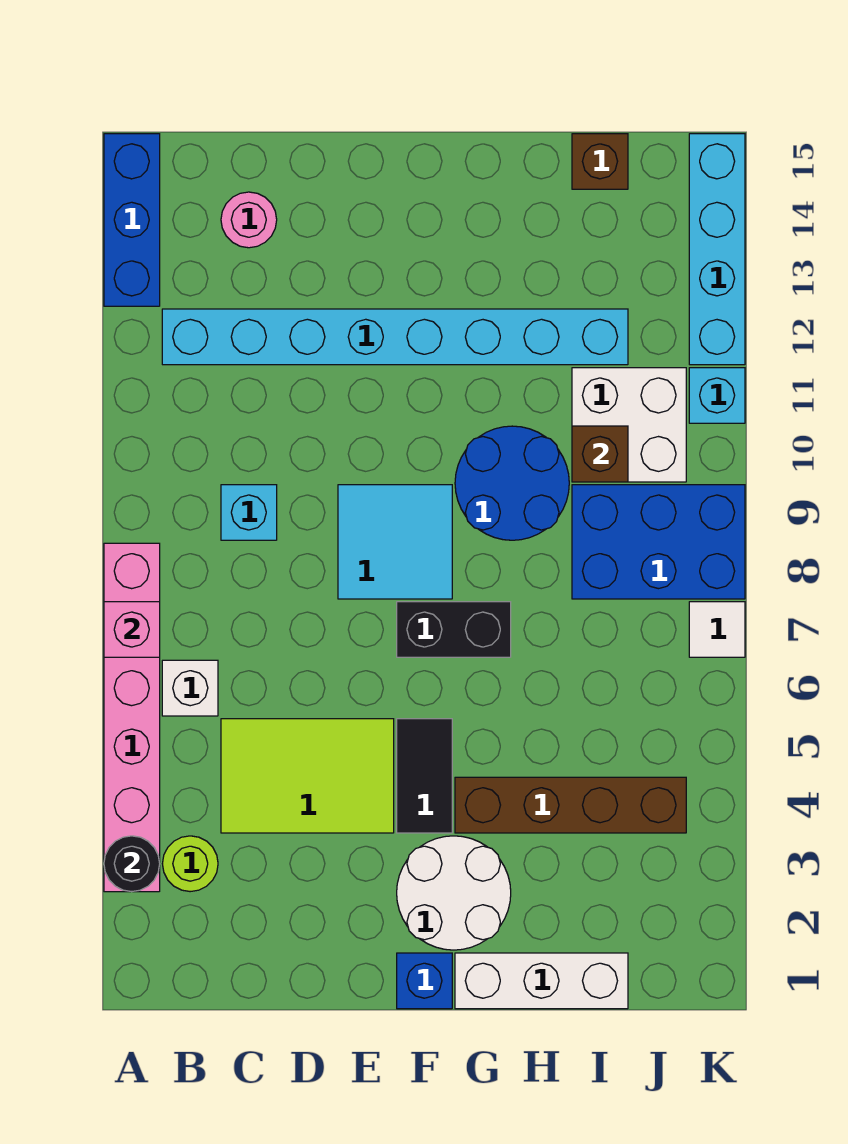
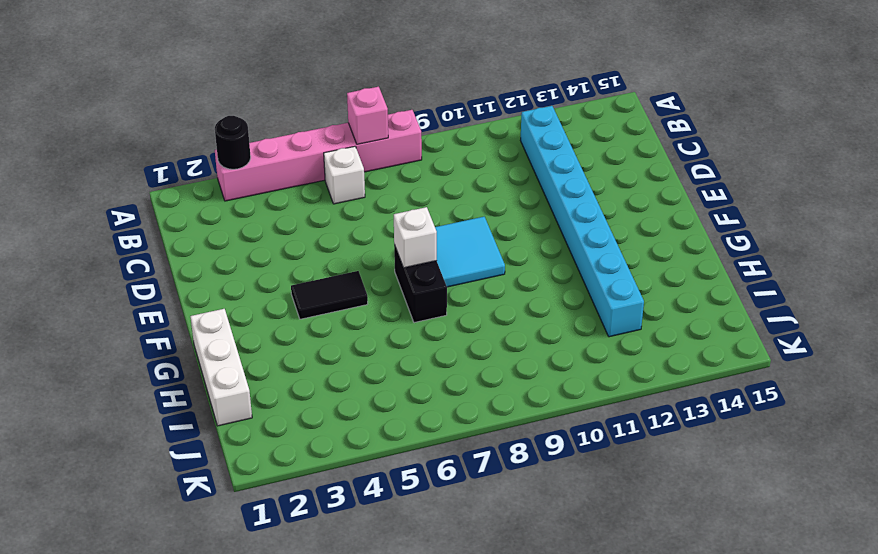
white brick F7 level 2 -> none
none -> blue brick A13:A15 level 1
none -> lime round brick B3 level 1
none -> lime tile C4:E5 level 1

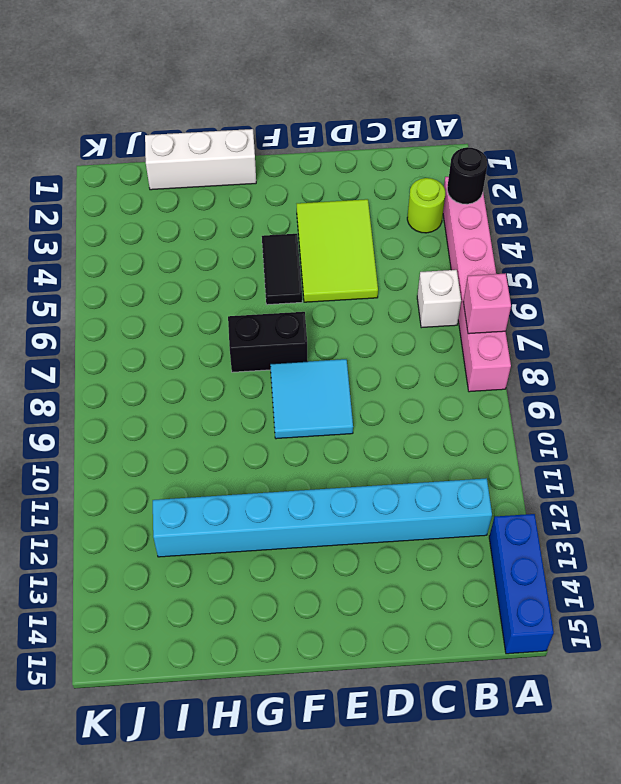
lime tile D3:E5 level 1 -> lime tile C4:E5 level 1
none -> cyan brick C9 level 1
none -> pink round brick C14 level 1
none -> blue brick F1 level 1

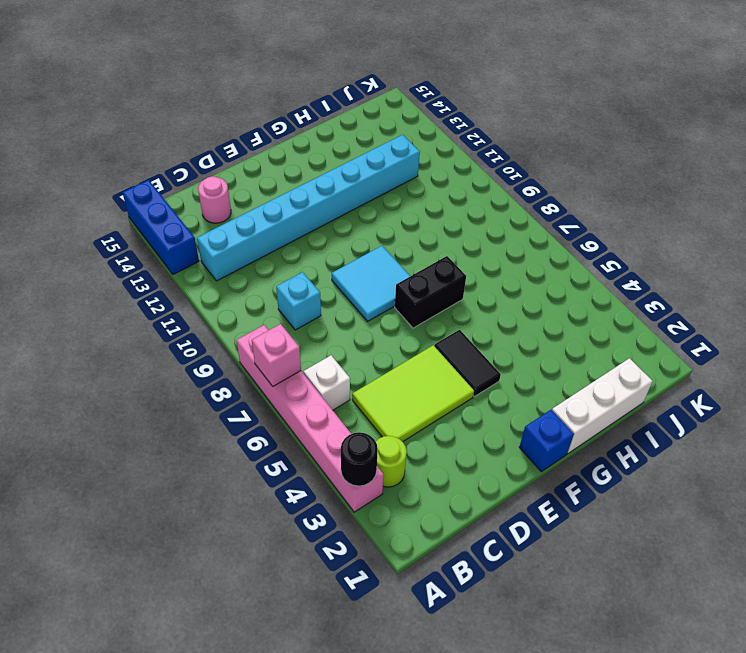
none -> white round brick F2:G3 level 1
none -> brown brick G4:J4 level 1
none -> blue round brick G9:H10 level 1

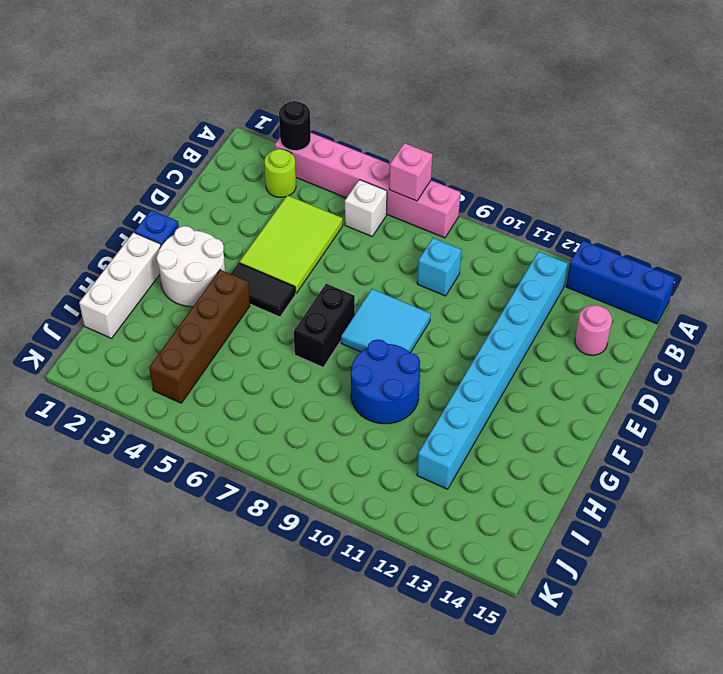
none -> blue brick I8:K9 level 1
none -> white brick I10:J11 level 1
none -> brown brick I15 level 1

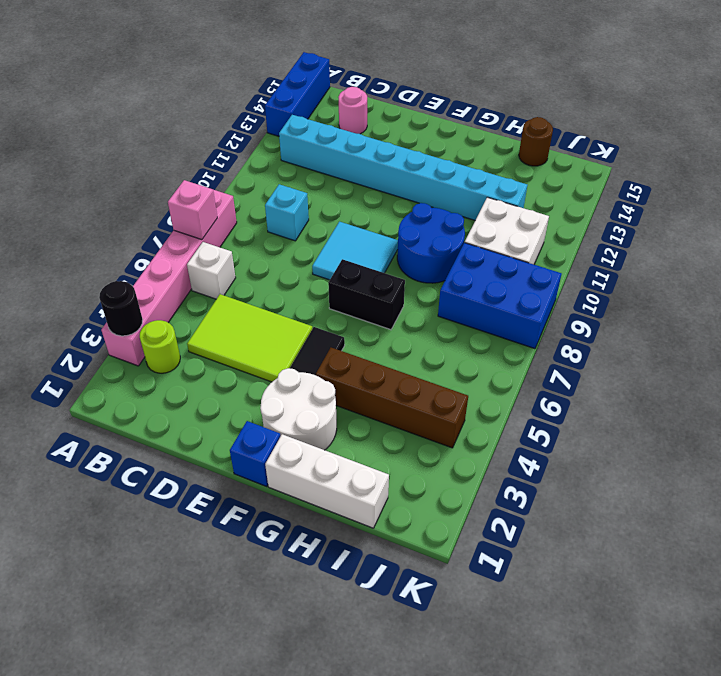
brown round brick I15 level 1 -> brown brick I15 level 1
none -> white tile K7 level 1
none -> cyan brick K11 level 1
none -> cyan brick K12:K15 level 1

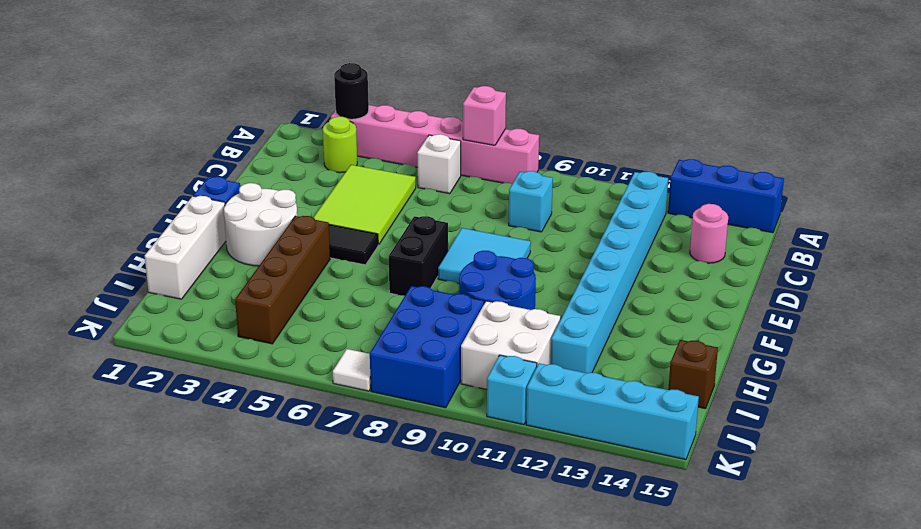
none -> brown brick I10 level 2

